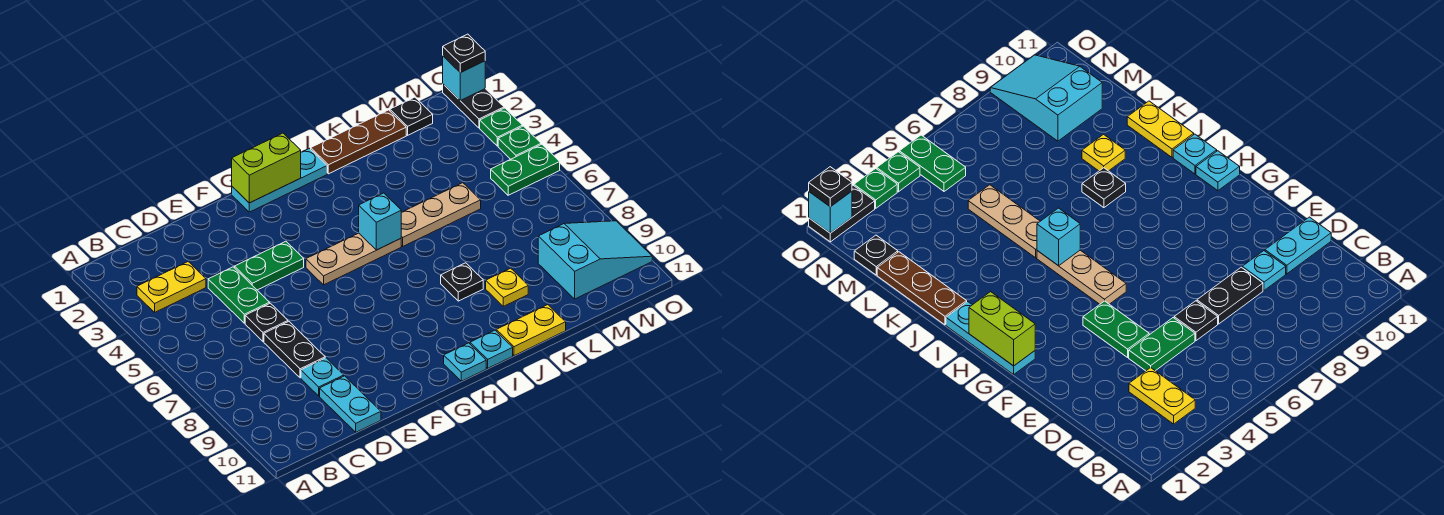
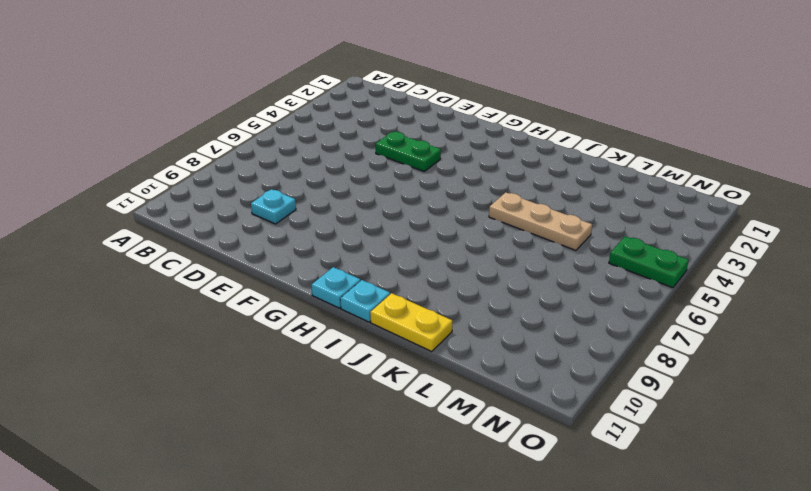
none -> yellow plate B3:C3 level 1
none -> green plate D4:D5 level 1
none -> black plate D6 level 1

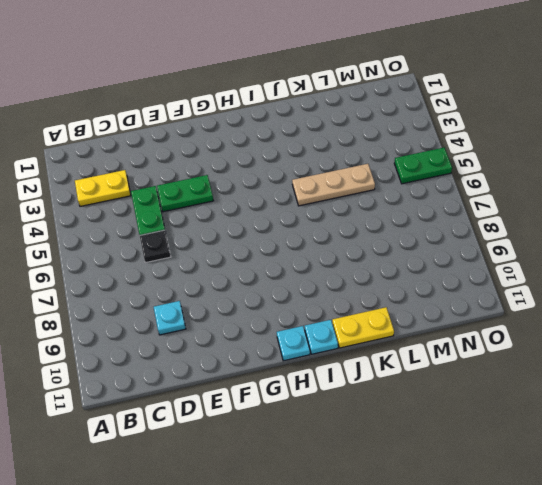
none -> black plate D7:D8 level 1
none -> cyan plate D10:D11 level 1
none -> cyan plate G1:I1 level 1

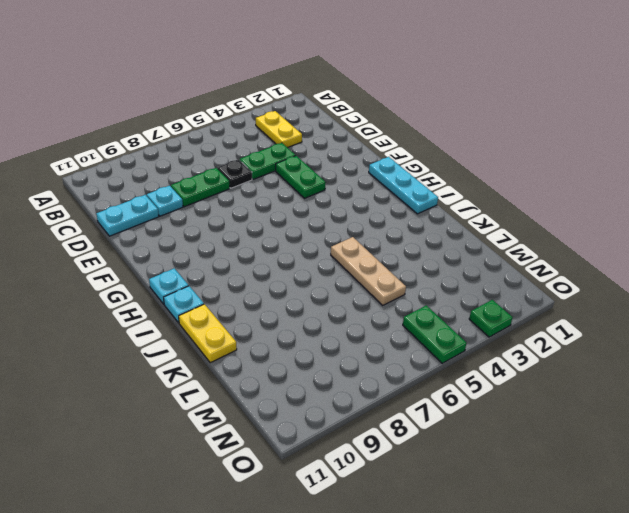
green plate D7:D8 level 1 -> black plate D7:D8 level 1
none -> tan plate G5:I5 level 1
none -> brown plate J1:L1 level 1
none -> black plate J8 level 1

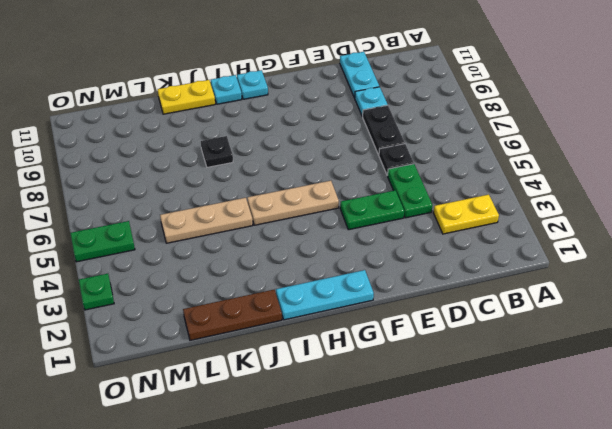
none -> yellow plate K9 level 1
none -> black plate M1 level 1
none -> cyan slope M9:O10 level 1 top M

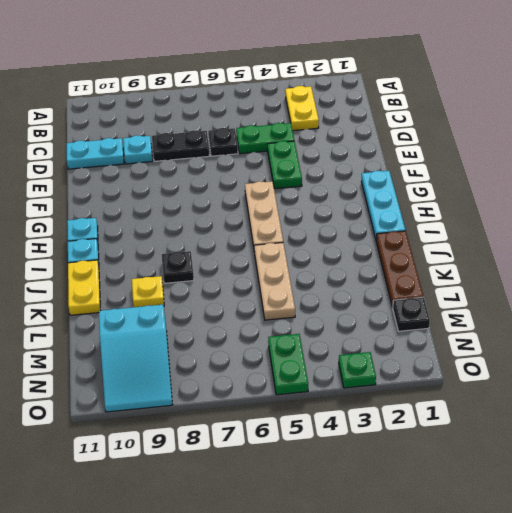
none -> black plate O1:O2 level 1
none -> green plate O4 level 1
none -> lime brick G1:H1 level 2

